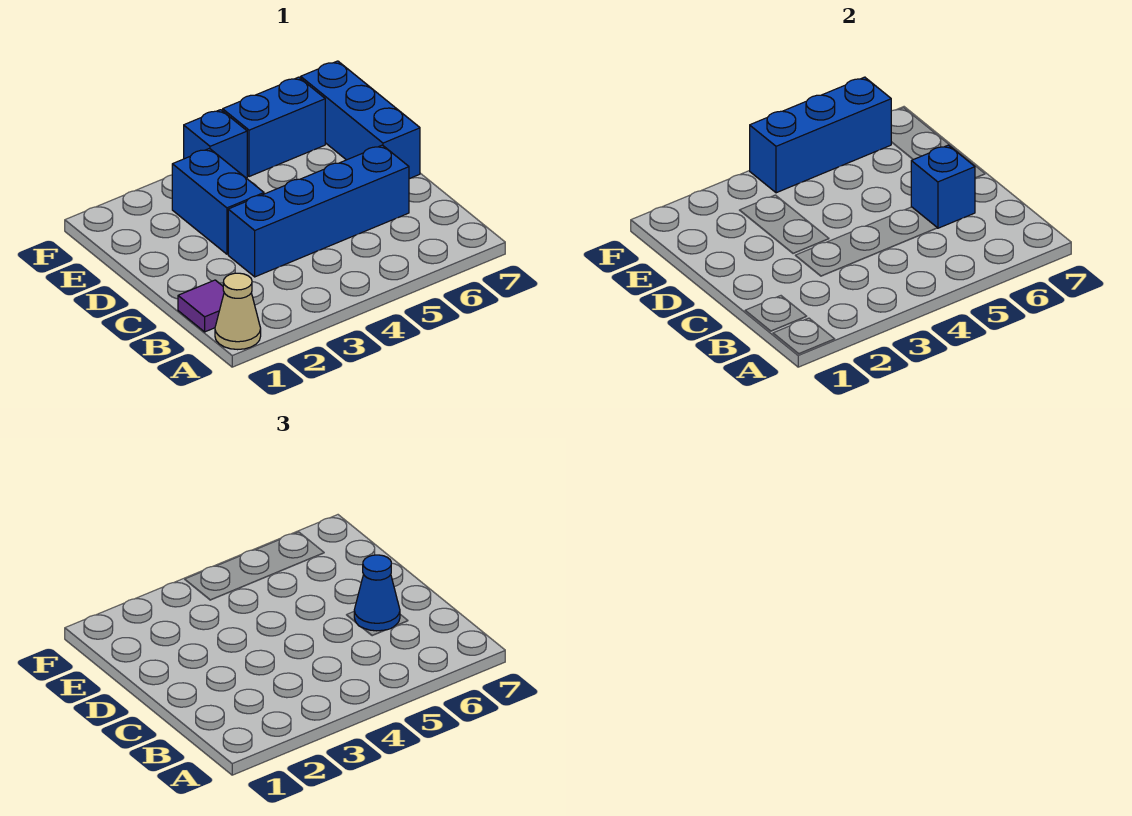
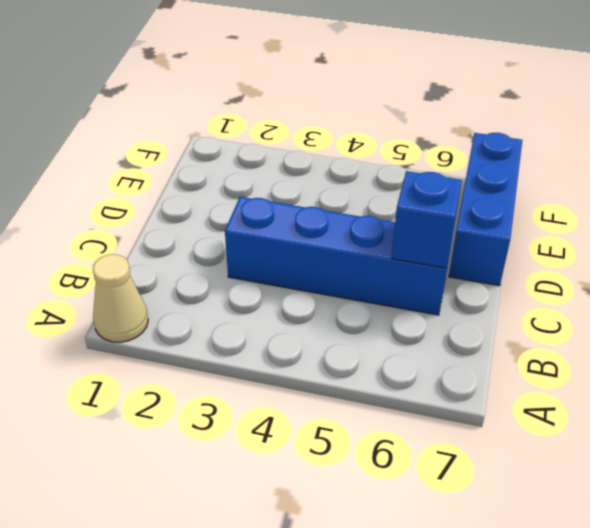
none -> purple tile B1 level 1
none -> blue brick D3:E3 level 1

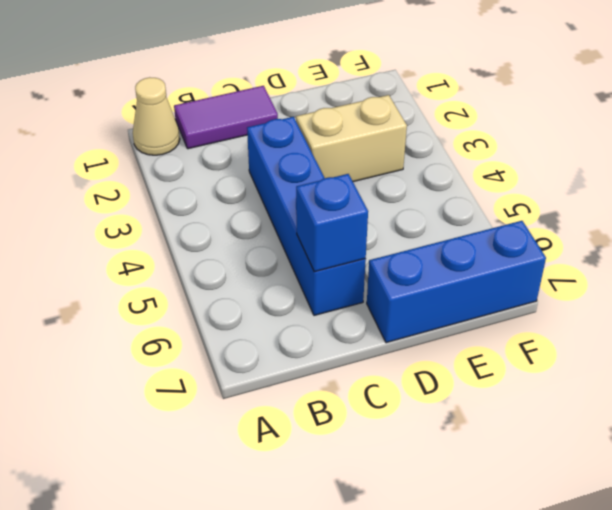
purple tile B1:C1 level 1 -> purple tile B1 level 1
tan brick D3:E3 level 1 -> blue brick D3:E3 level 1
none -> blue brick F4 level 1
none -> blue brick F5:F6 level 1

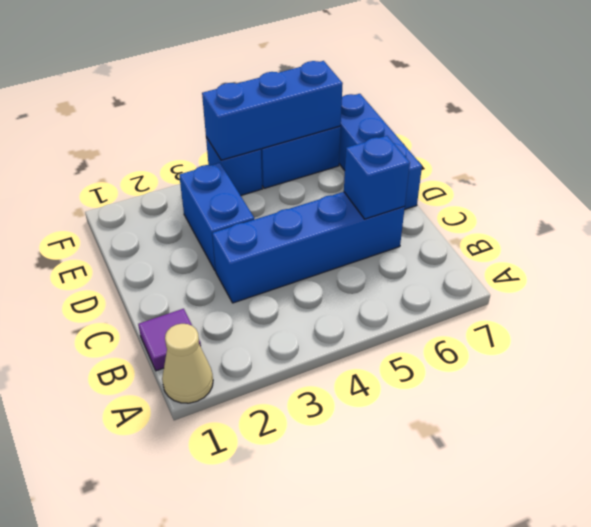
none -> blue cone C6 level 3

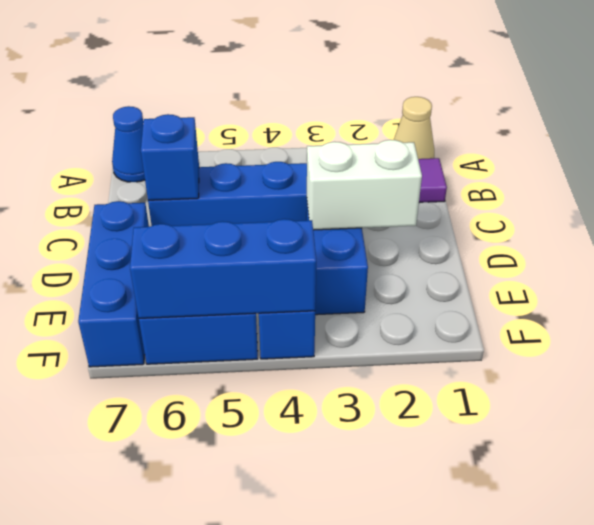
blue cone A7 level 1 -> blue cone C6 level 3
white brick D2:D3 level 2 -> none

